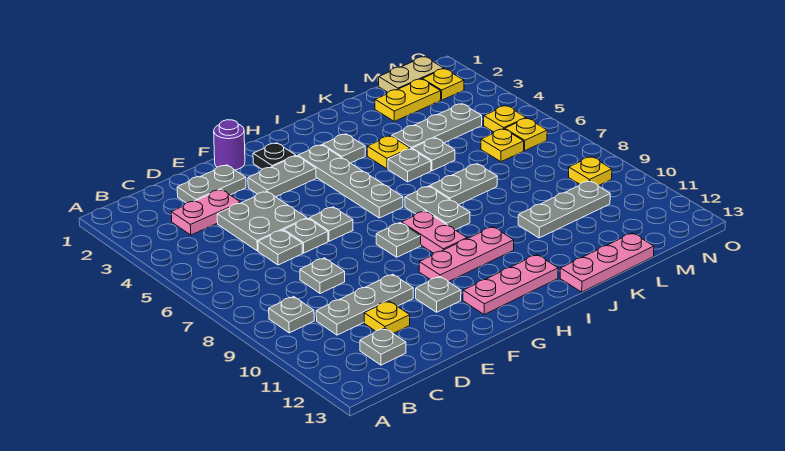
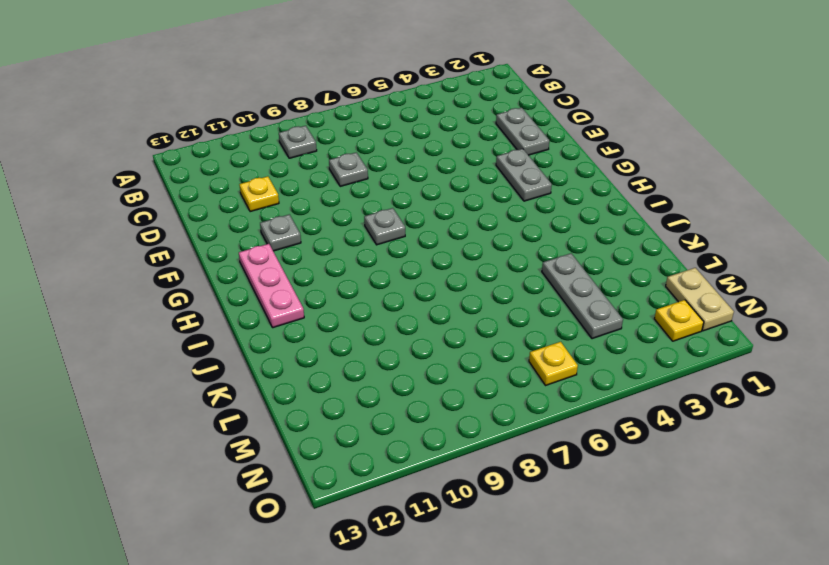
none -> pink plate C3:D3 level 1
none -> grey plate C10:E10 level 1
none -> grey plate C12 level 1
none -> grey plate D4:E5 level 1

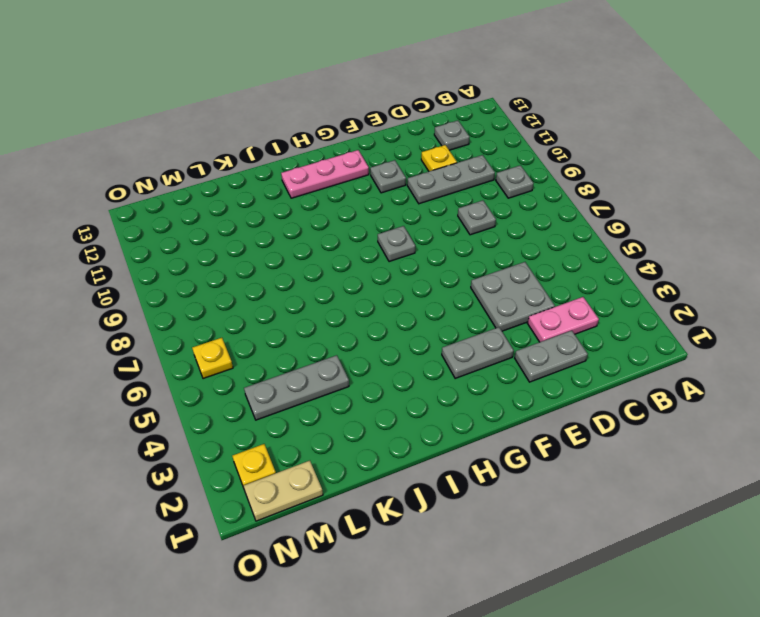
none -> grey plate D6 level 1
none -> grey plate E6 level 1
none -> purple round brick F1 level 1
none -> grey plate F6 level 1

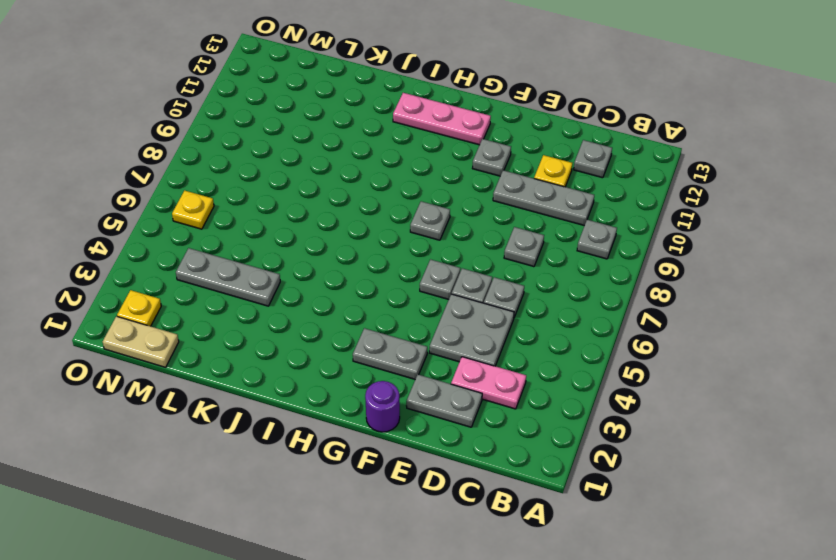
none -> black plate G2 level 1
none -> pink plate G10:I10 level 1
none -> grey plate H3:H6 level 1
none -> pink plate H8:H9 level 1

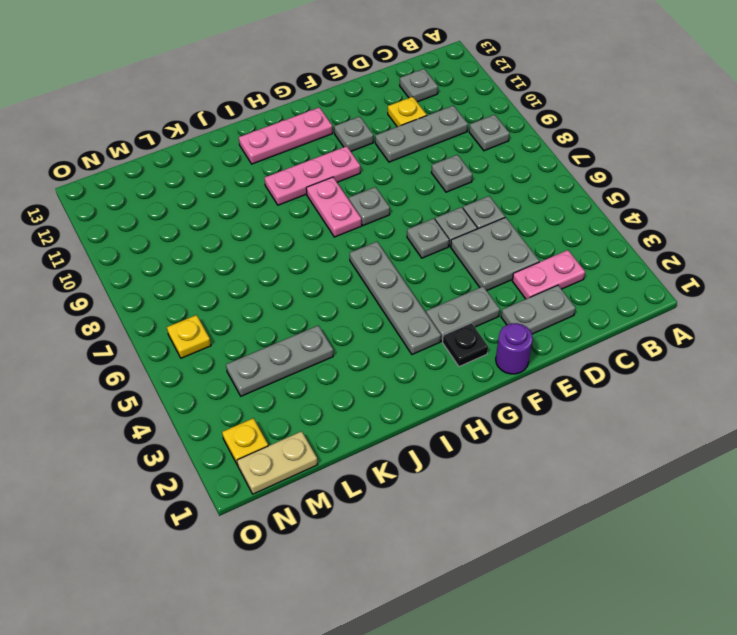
none -> grey plate I3 level 1
none -> grey plate I7:I8 level 1
none -> yellow plate J4 level 1
none -> grey plate J5 level 1

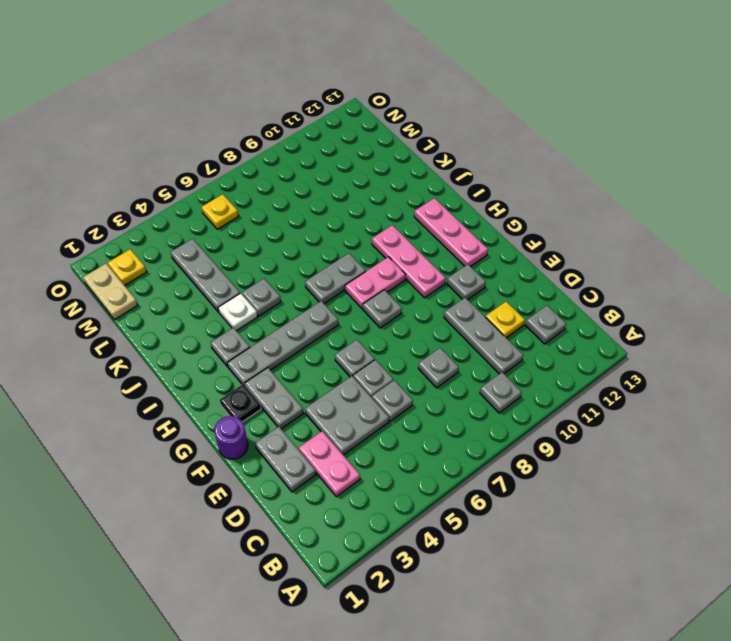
white plate J4 level 1 -> yellow plate J4 level 1
none -> grey plate J7:K7 level 1
none -> pink plate J13:L13 level 1
none -> grey plate K5 level 1
none -> grey plate K10:M10 level 1

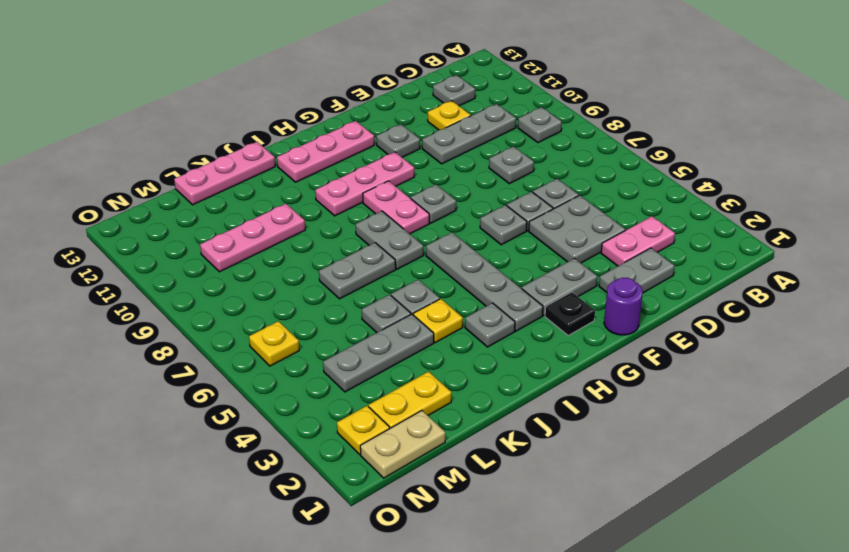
pink plate K10:M10 level 1 -> grey plate K10:M10 level 1
none -> yellow plate M6 level 1
none -> yellow plate N5 level 1
none -> yellow plate N9 level 1

